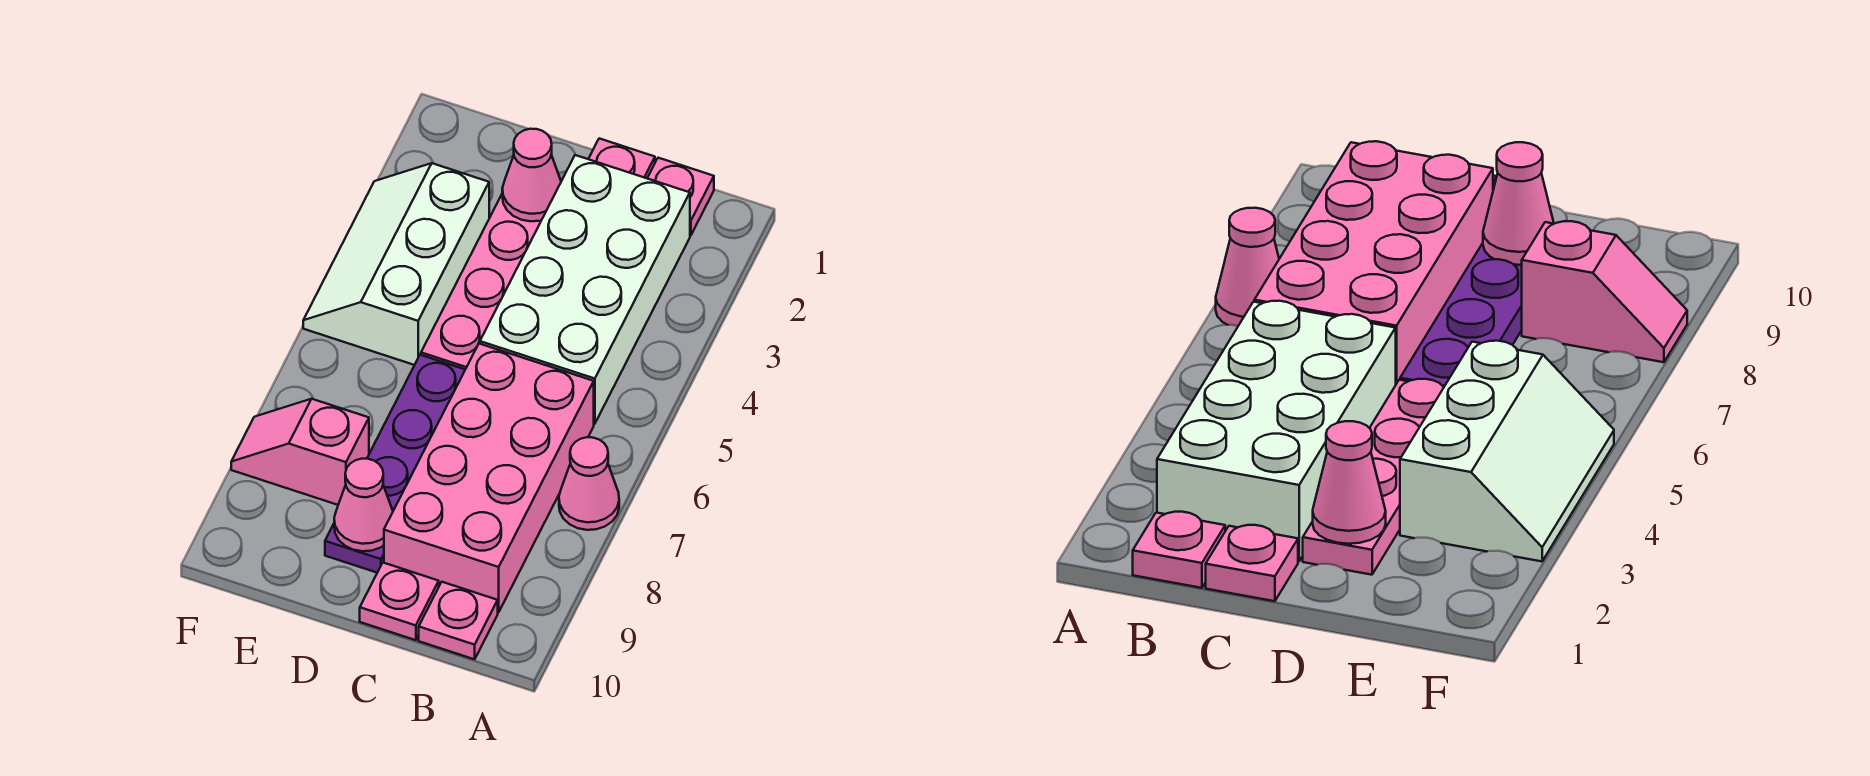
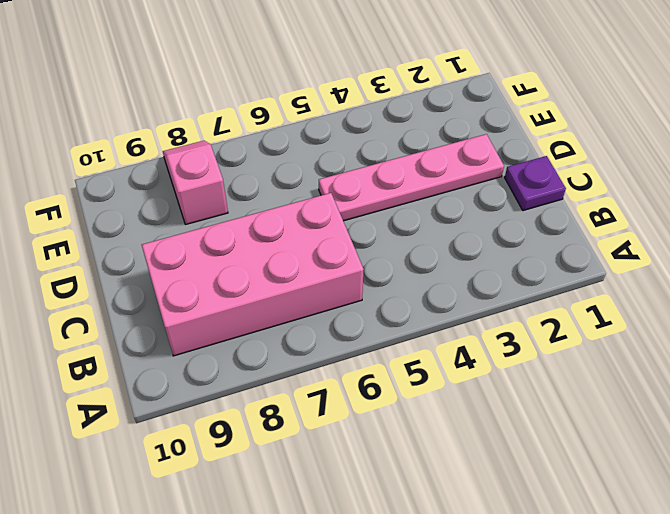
purple plate C1 level 1 -> pink plate C1 level 1
none -> pink cone A7 level 1
none -> pink plate B1 level 1
none -> white brick B2:C5 level 1

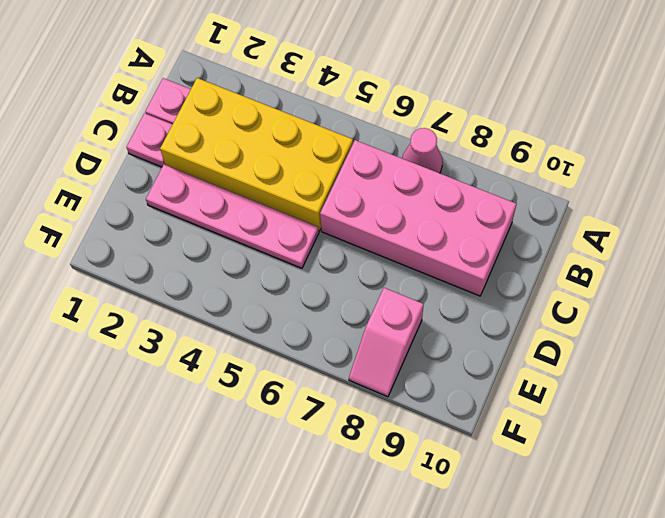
yellow brick B2:C5 level 1 -> white brick B2:C5 level 1
none -> pink plate B10 level 1
none -> pink plate C10 level 1
none -> purple plate D6:D9 level 1

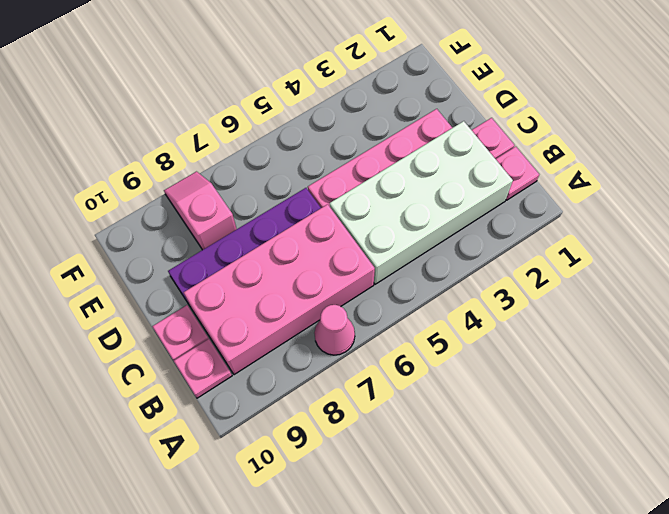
none -> white slope E3:F5 level 1 top E
none -> pink cone D2 level 2
none -> pink cone D9 level 2

